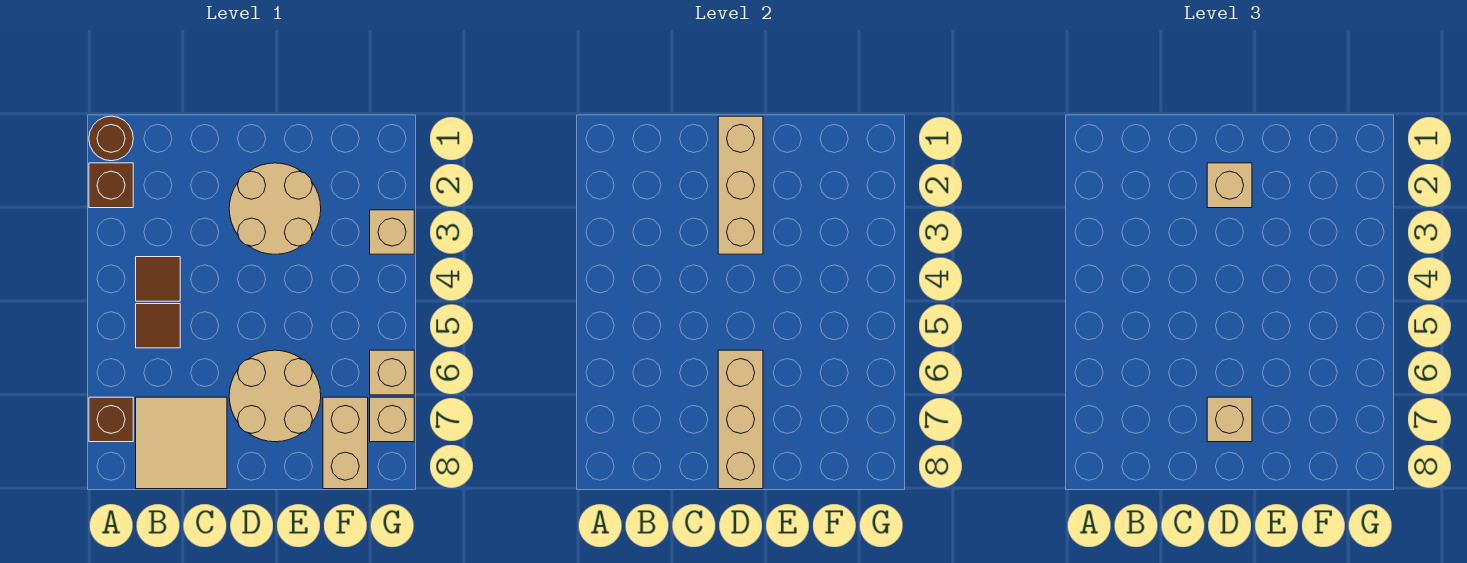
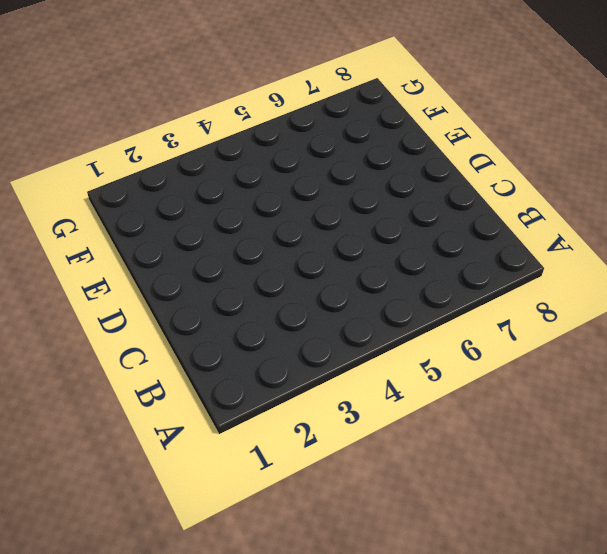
none -> brown round brick A1 level 1
none -> brown brick A2 level 1
none -> brown brick A7 level 1

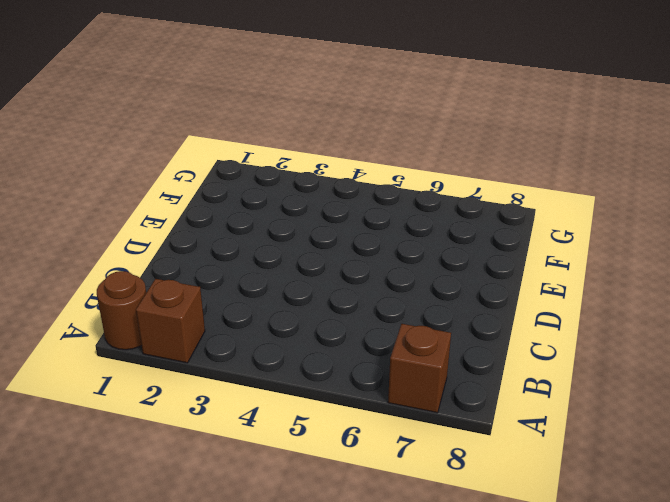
none -> brown tile B4 level 1
none -> brown tile B5 level 1
none -> tan tile B7:C8 level 1

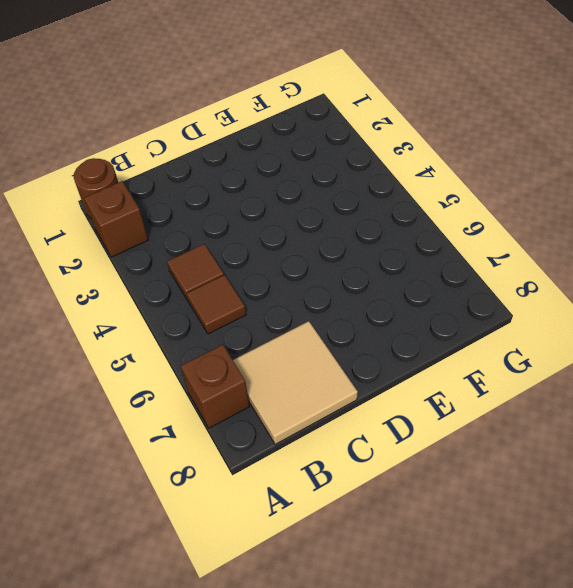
none -> tan round brick D2:E3 level 1
none -> tan round brick D6:E7 level 1
none -> tan brick F7:F8 level 1

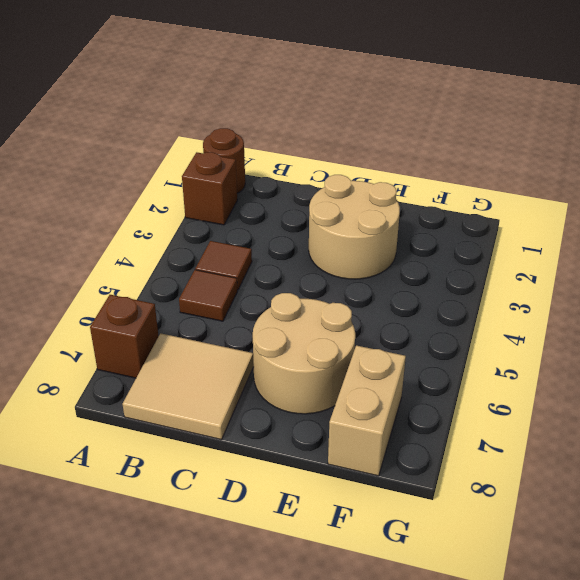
none -> tan brick G3 level 1
none -> tan brick G6 level 1
none -> tan brick G7 level 1

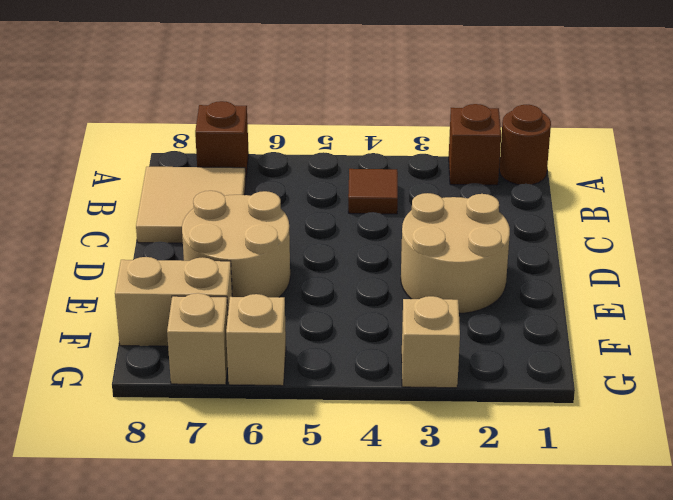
none -> brown tile B5 level 1
none -> tan brick D1:D3 level 2
none -> tan brick D6:D8 level 2

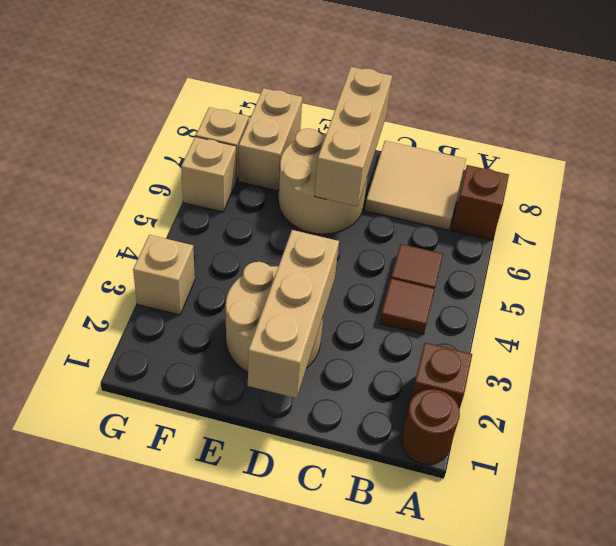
none -> tan brick D2 level 3
none -> tan brick D7 level 3

